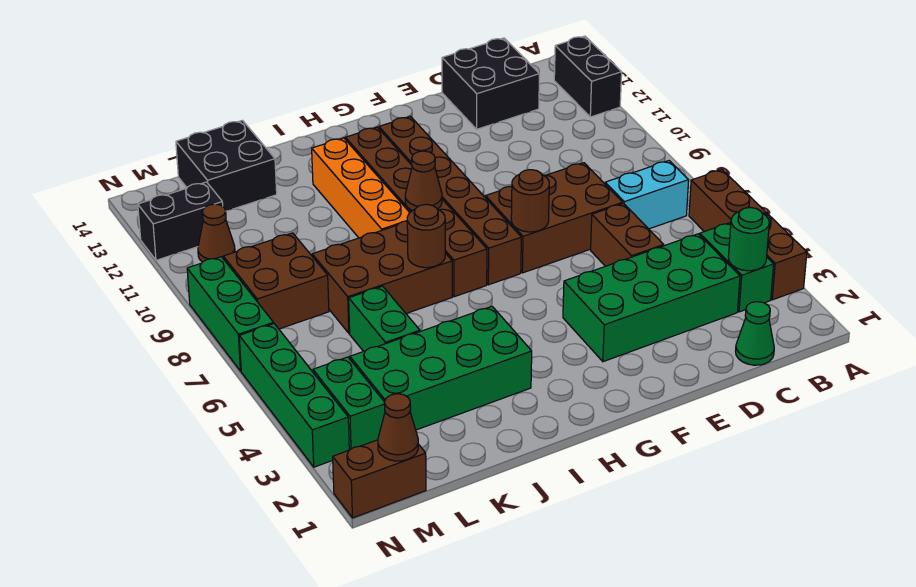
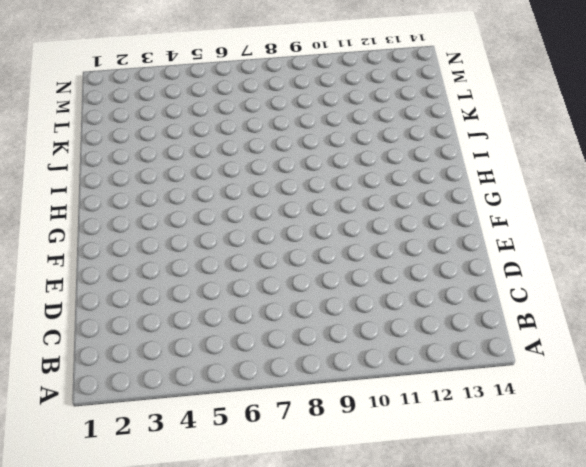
none -> brown brick A3:A6 level 1
none -> black brick A12:A13 level 1
none -> green brick B3:B4 level 1

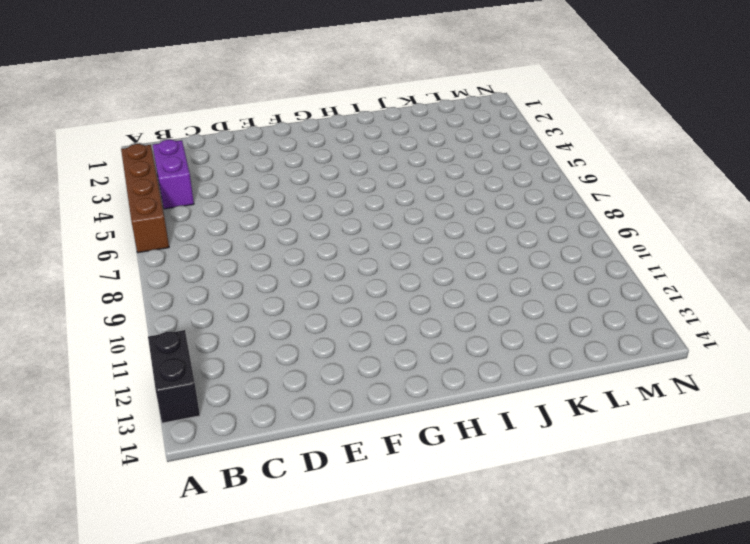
purple brick B3:B4 level 1 -> green brick B3:B4 level 1
none -> cyan brick B7:C7 level 1
none -> green cone C1 level 1
none -> green brick C3:F4 level 1

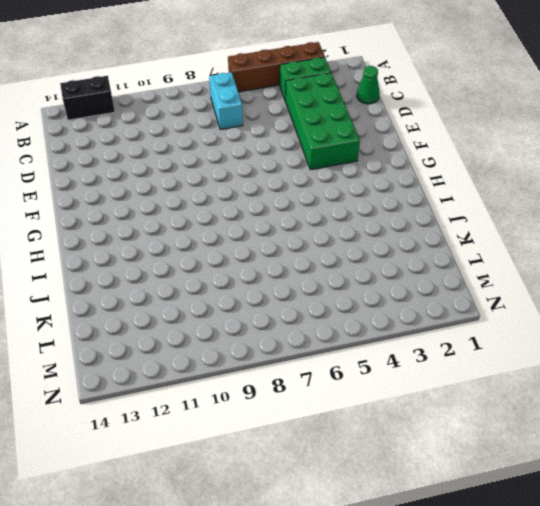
none -> black brick C13:D14 level 1
none -> brown brick D5:D6 level 1
none -> brown brick D7:F8 level 1

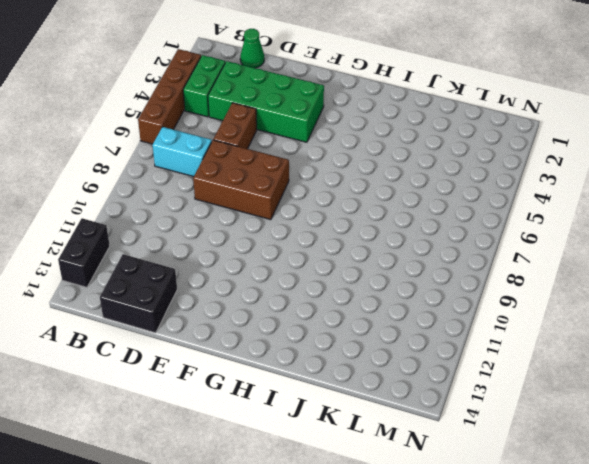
none -> brown brick G7:G12 level 1
none -> brown brick H7:H12 level 1
none -> green brick I3:L4 level 1

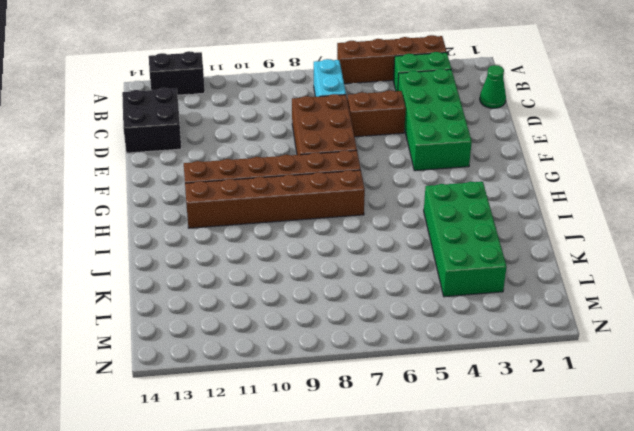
none -> brown brick I7:K8 level 1
none -> orange brick I9:I12 level 1
none -> green brick K5:K6 level 1

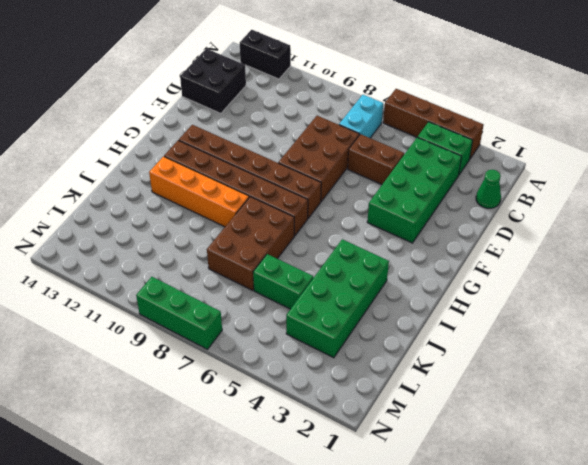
none -> black brick K13:L14 level 1
none -> brown brick L8:M9 level 1
none -> brown brick M1:N1 level 1

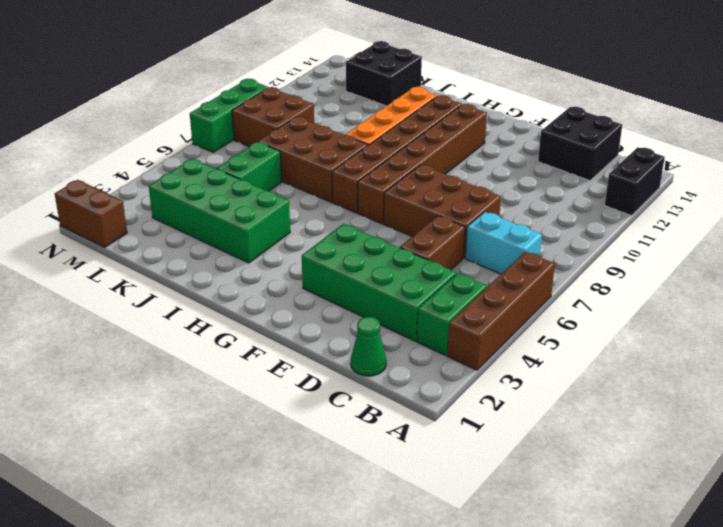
none -> green brick M3:M4 level 1
none -> brown cone M11 level 1
none -> black brick M12:N12 level 1

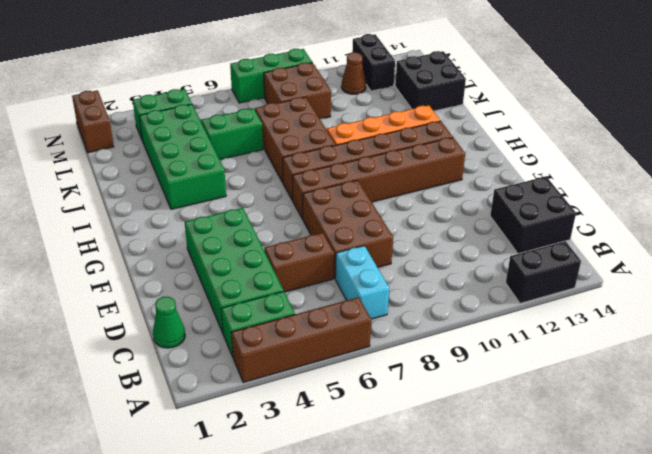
none -> green brick N3:N6 level 1
none -> green round brick B3 level 2
none -> brown round brick F7 level 2

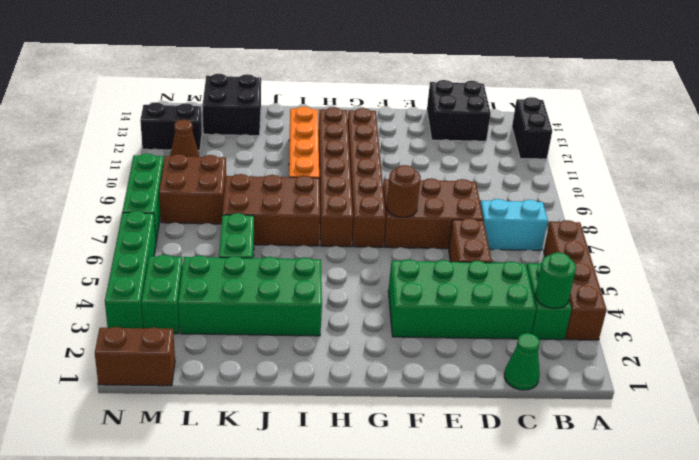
none -> brown cone H9 level 2
none -> brown round brick I7 level 2
none -> brown cone M1 level 2

